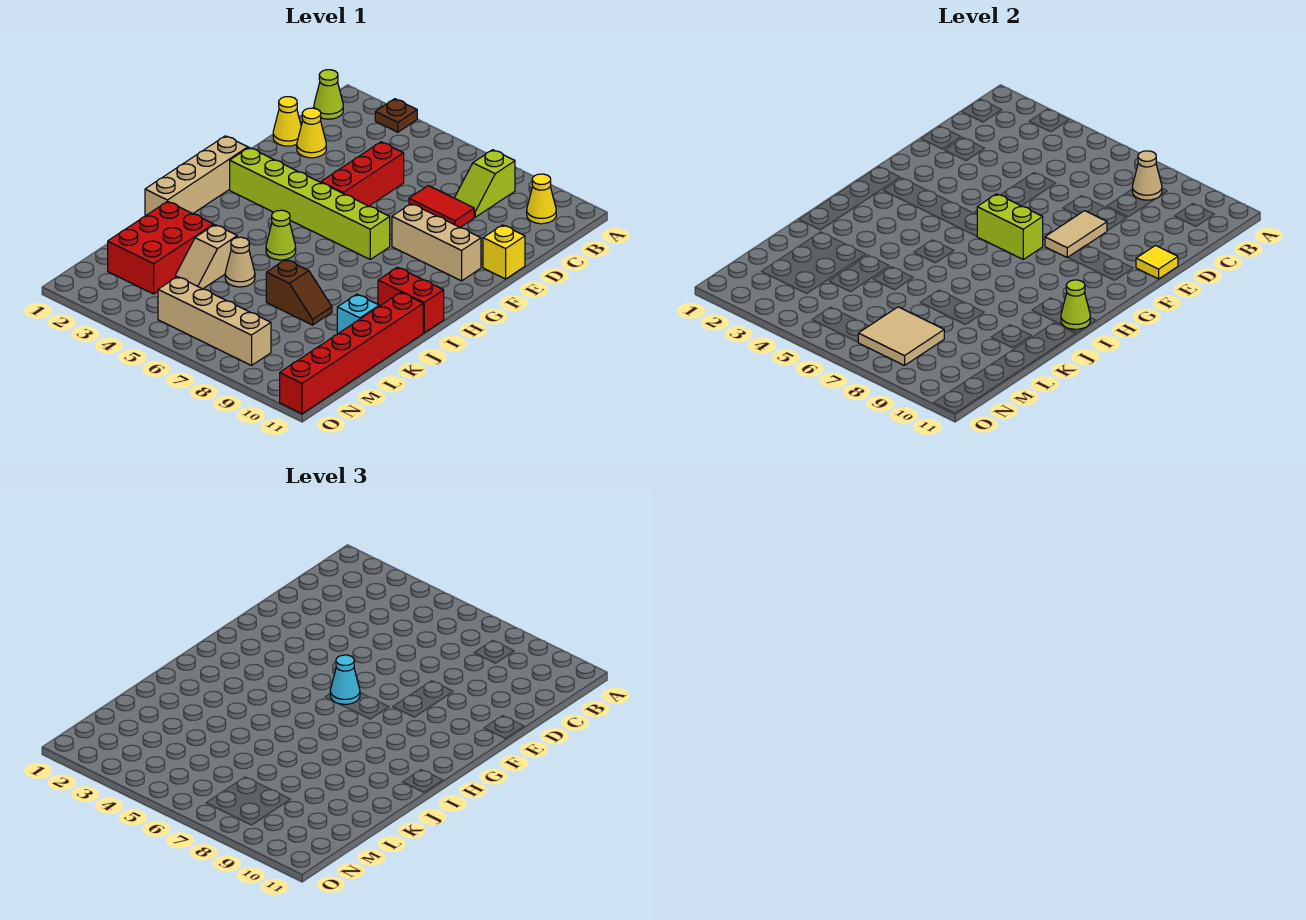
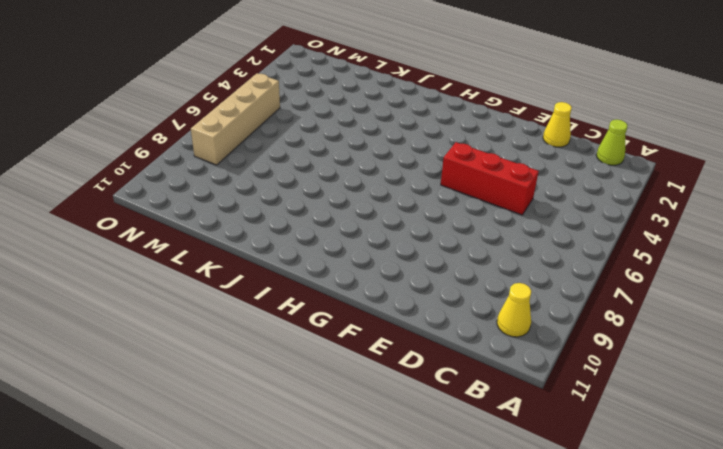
none -> brown plate A3 level 1
none -> lime slope B8:C8 level 1 top B
none -> yellow cone D2 level 1

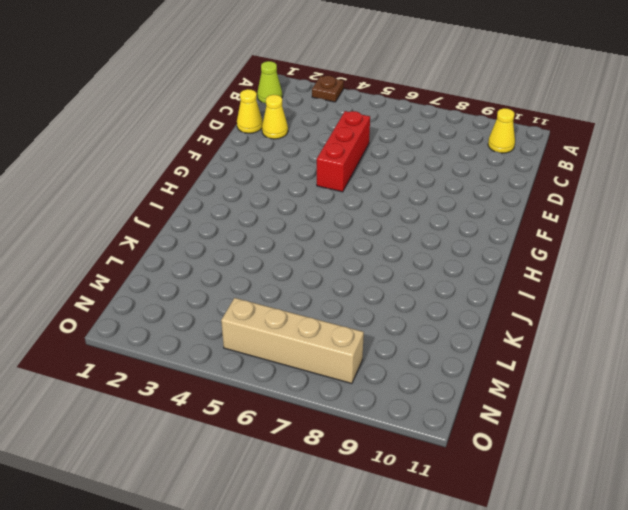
none -> lime slope B8:C8 level 1 top B
none -> red tile D7:D8 level 1
none -> yellow brick E11 level 1

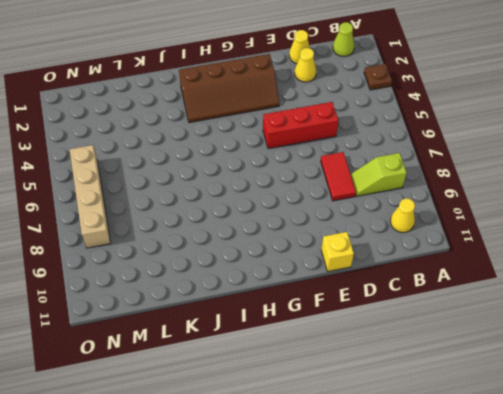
brown slope F2:I3 level 1 top 2 -> lime brick G2:G7 level 1
none -> tan brick F8:F10 level 1
none -> tan brick G1:J1 level 1
none -> lime cone I5 level 1

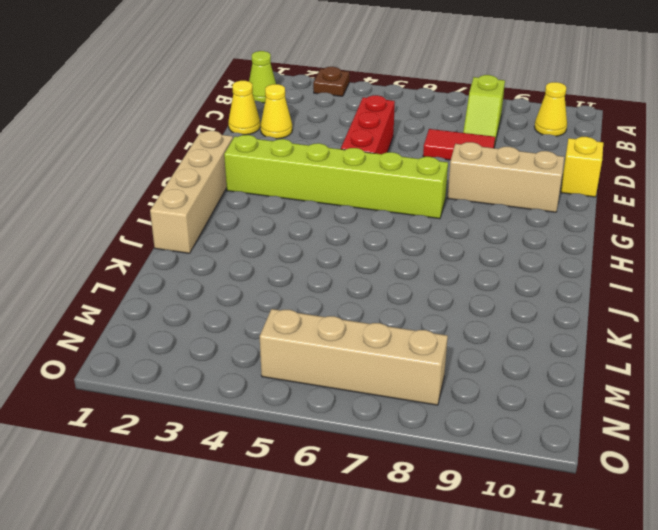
none -> lime cone I5 level 1
none -> red brick I10:I11 level 1
none -> red brick J11:O11 level 1

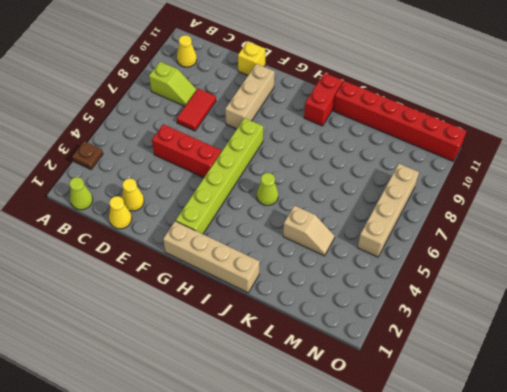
none -> red brick K2:M3 level 1
none -> tan cone K5 level 1
none -> brown slope K7:K8 level 1 top 7

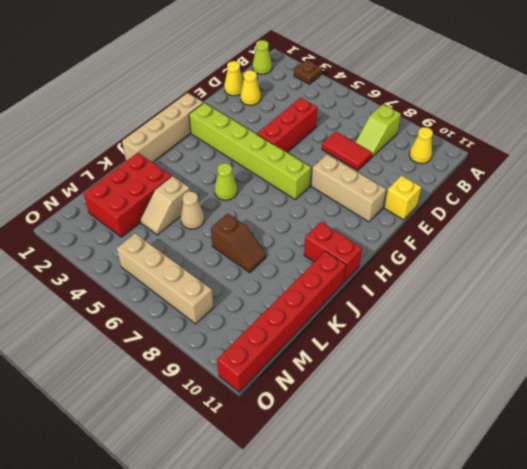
none -> cyan brick K10 level 1
none -> tan cone B8 level 2
none -> tan tile E8:F8 level 2

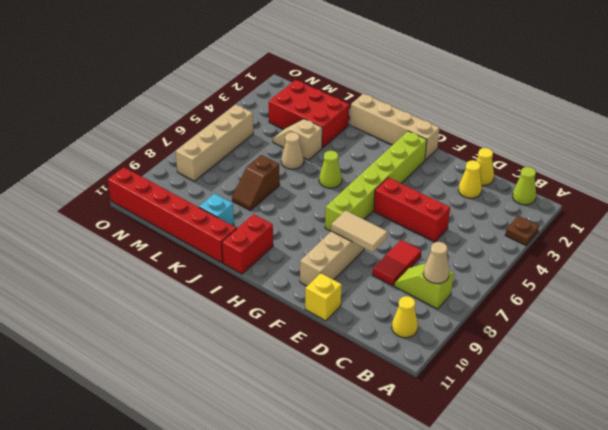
none -> yellow tile E11 level 2
none -> lime brick G6:G7 level 2
none -> lime cone I11 level 2

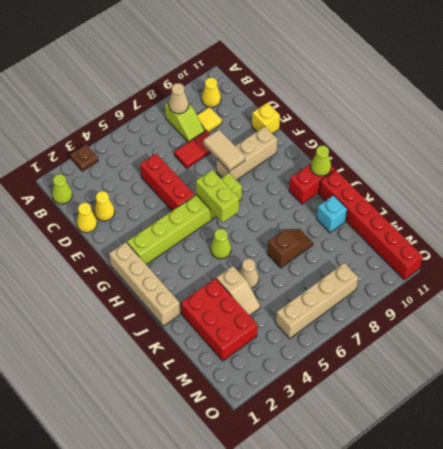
yellow tile C9 level 1 -> yellow tile E11 level 2
lime brick G6:H6 level 2 -> lime brick G6:G7 level 2
none -> tan tile M7:N8 level 2
none -> cyan cone G6 level 3

